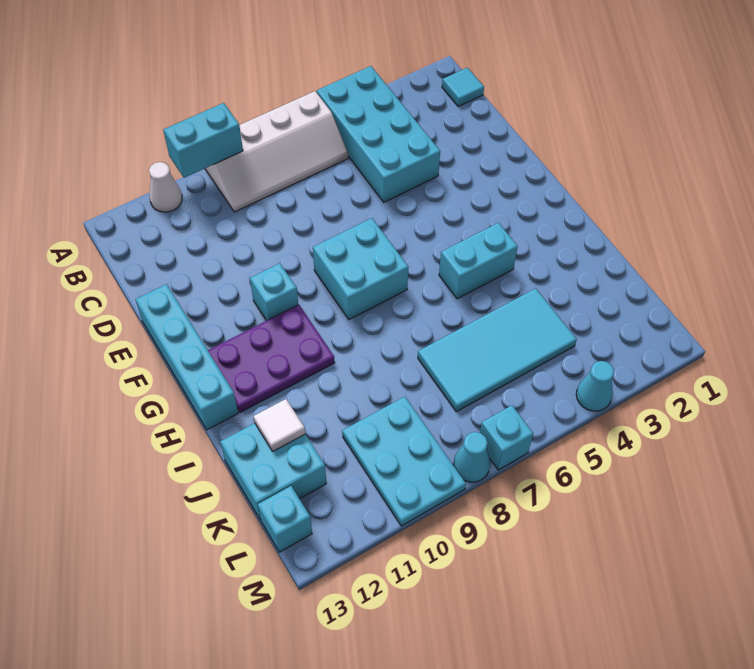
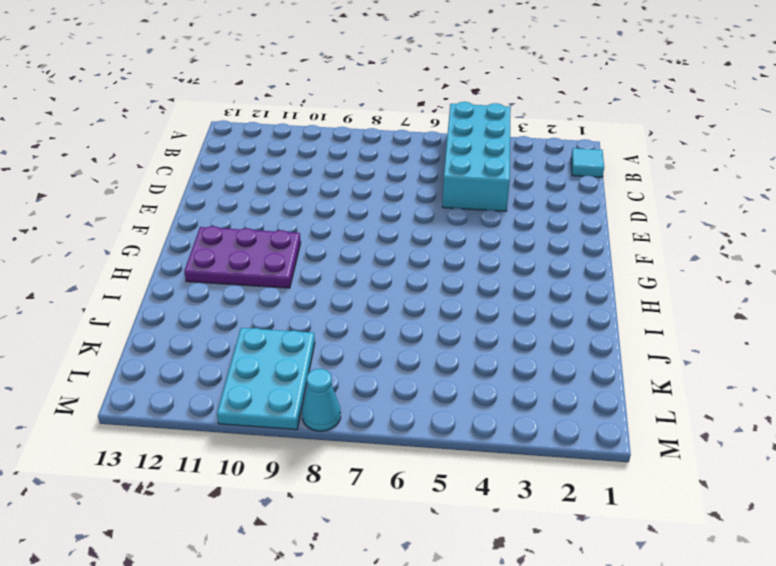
none -> white slope A6:B9 level 1 top A
none -> white cone A11 level 1
none -> cyan brick E13:H13 level 1

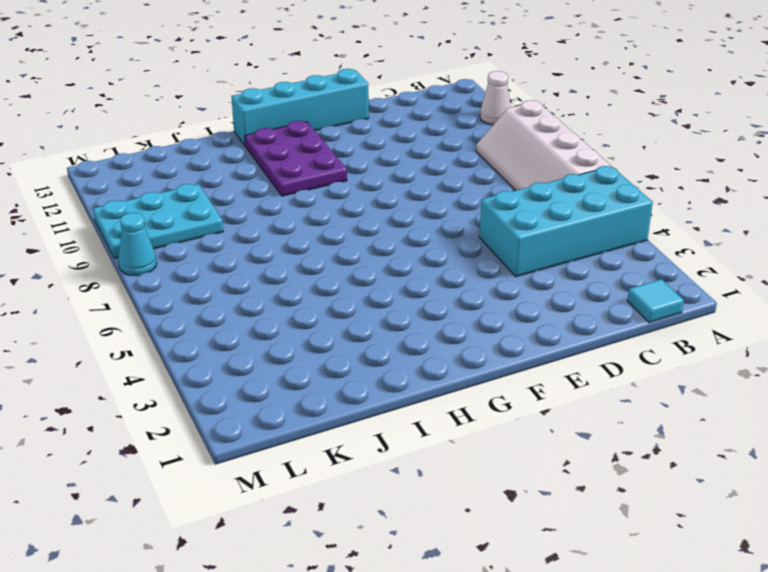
none -> cyan brick F7:G8 level 1
none -> cyan brick F10 level 1
none -> cyan brick H4:H5 level 1

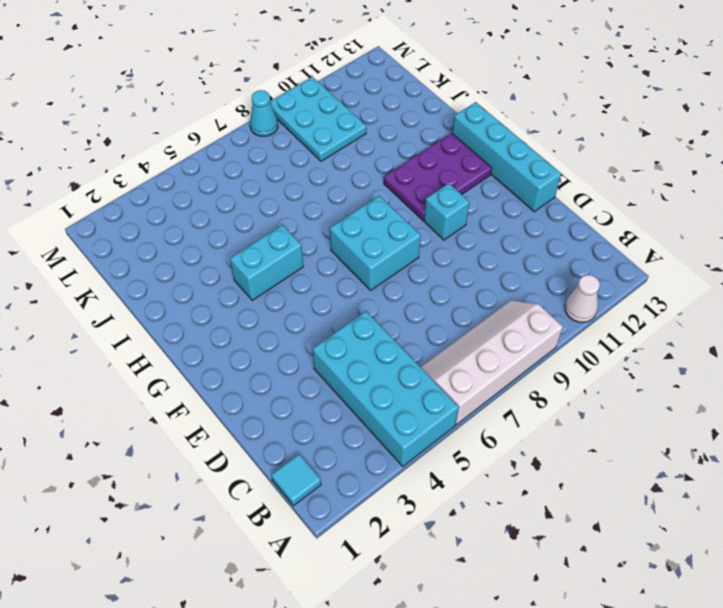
none -> cyan tile J4:K7 level 1
none -> cyan brick J12:K13 level 1
none -> cyan brick L13 level 1

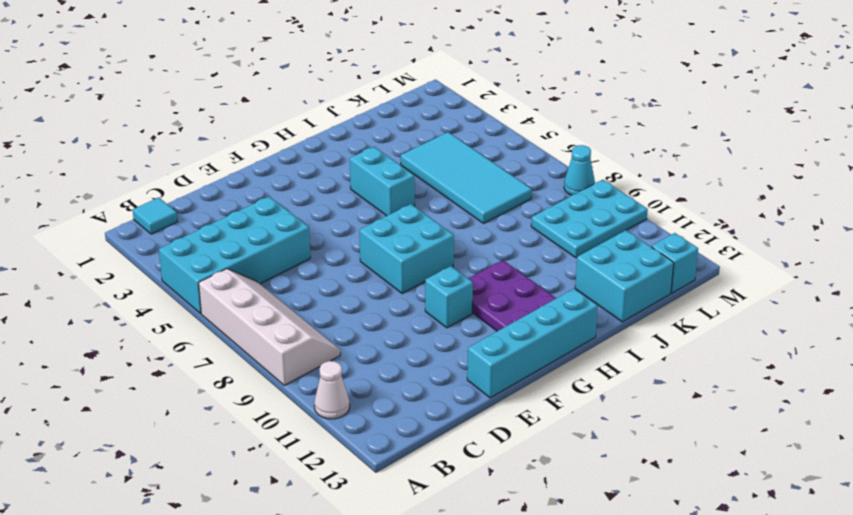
none -> cyan cone M4 level 1
none -> cyan brick M7 level 1
none -> cyan brick A9:A10 level 2

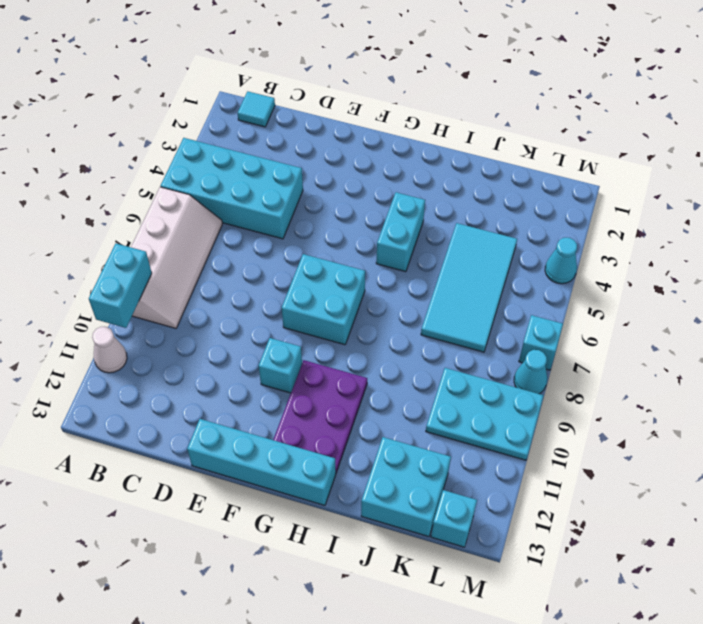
none -> white tile J12 level 2

